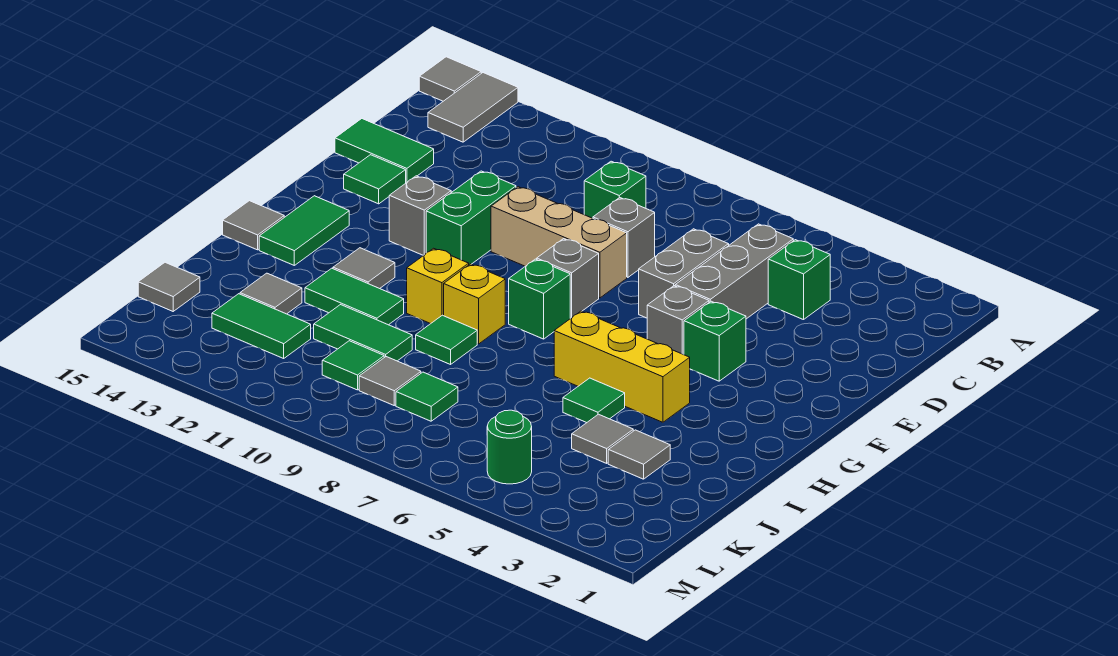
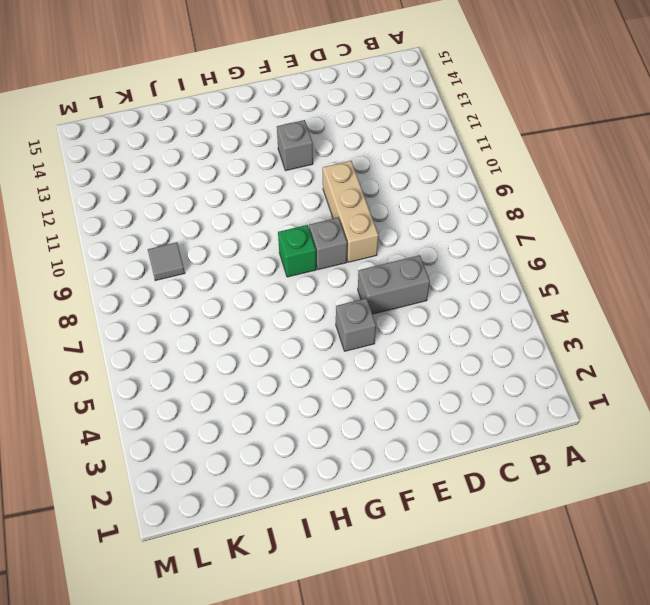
none -> grey tile A14:B14 level 1
none -> grey tile A15 level 1
none -> green brick C4 level 1
none -> grey brick C5:E5 level 1

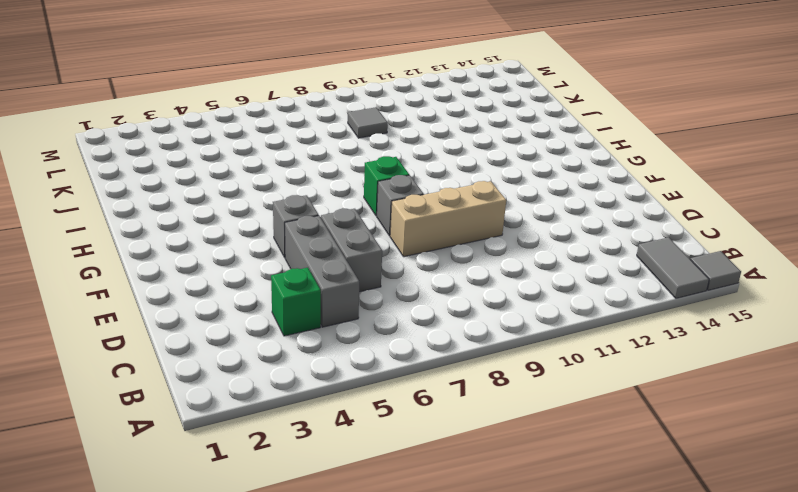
none -> green brick C9 level 1
none -> grey brick D8 level 1
none -> green tile D14:D15 level 1
none -> green brick E11:F11 level 1

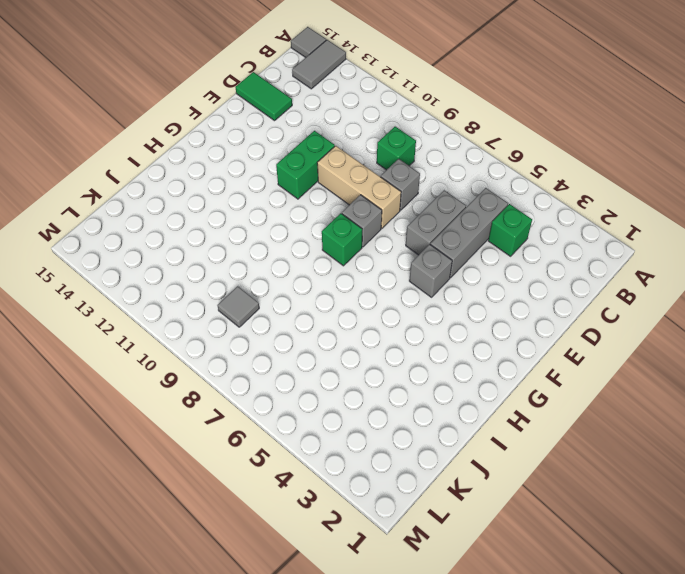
none -> green tile E14 level 1
none -> green brick F4 level 1
none -> grey brick F12 level 1
none -> green tile G14:H14 level 1

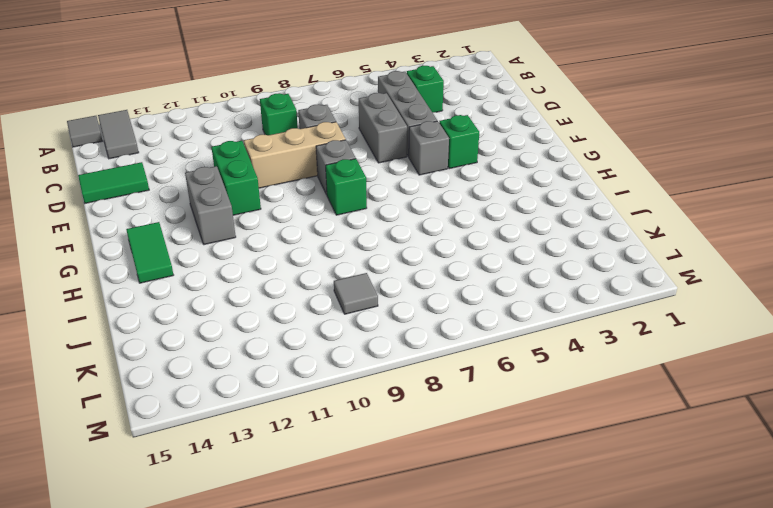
grey brick F12:G12 level 1 -> grey brick F12 level 1
none -> green tile E14 level 1
none -> yellow brick H4:H6 level 1
none -> yellow brick H9 level 1
none -> yellow brick H10 level 1

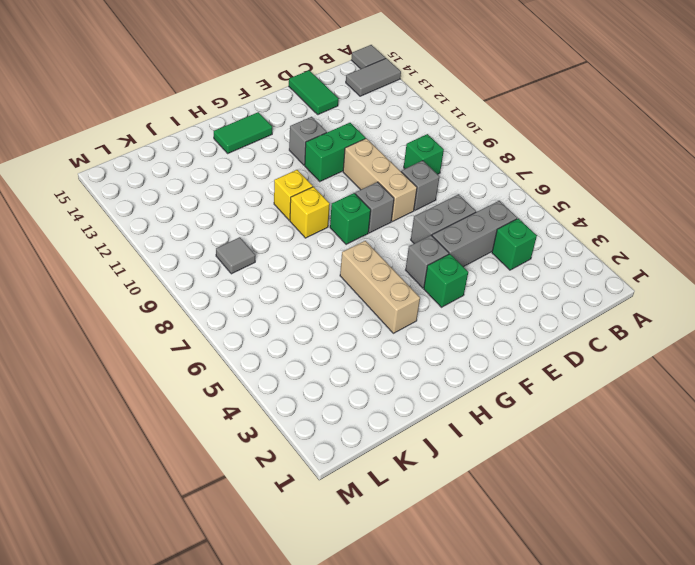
tan brick H4:H6 level 1 -> yellow brick H4:H6 level 1
none -> green tile E14 level 1
none -> grey tile H12 level 1
none -> grey tile H15 level 1
none -> green tile I5 level 1

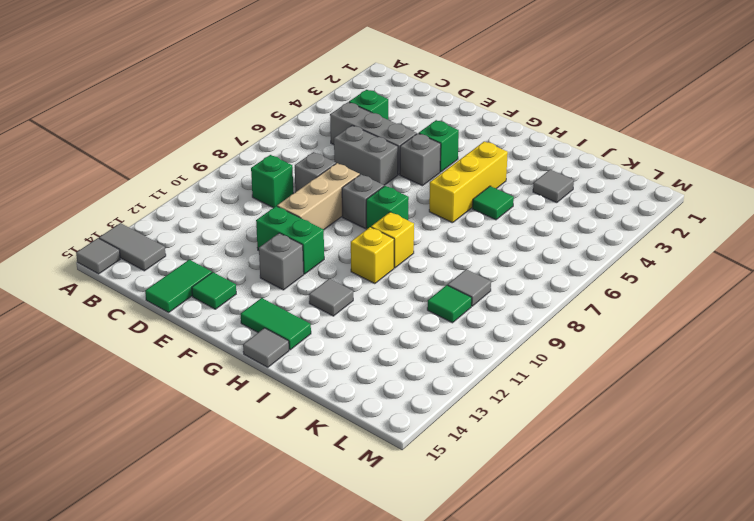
none -> green tile I9 level 1
none -> green tile I11:I12 level 1
none -> grey tile J4 level 1
none -> green tile J10:J11 level 1

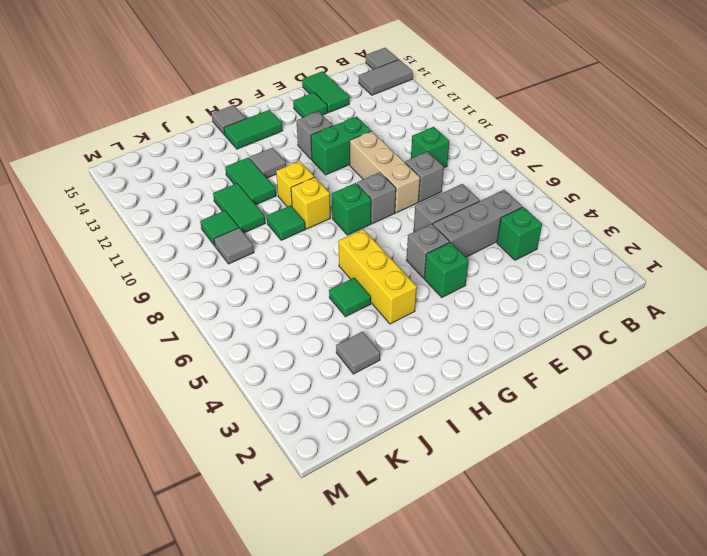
none -> grey tile J4 level 1
none -> grey tile J13 level 1
none -> green tile K8 level 1
none -> green tile K12:K13 level 1

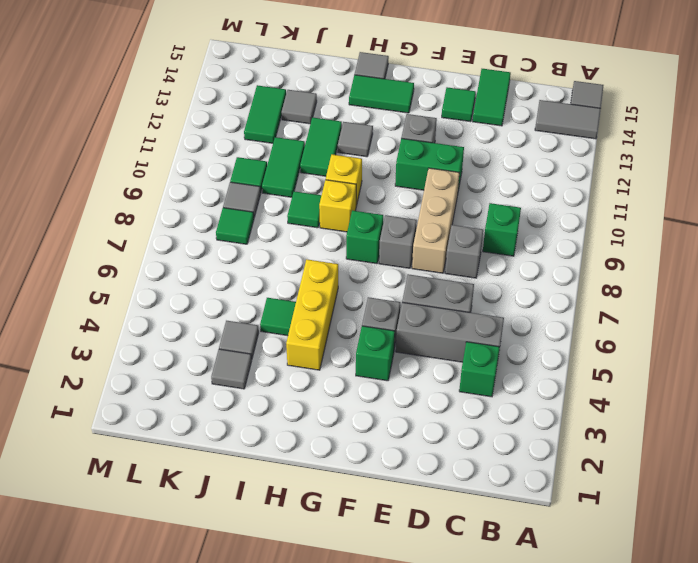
none -> grey tile K15 level 1
none -> green round brick L5 level 1

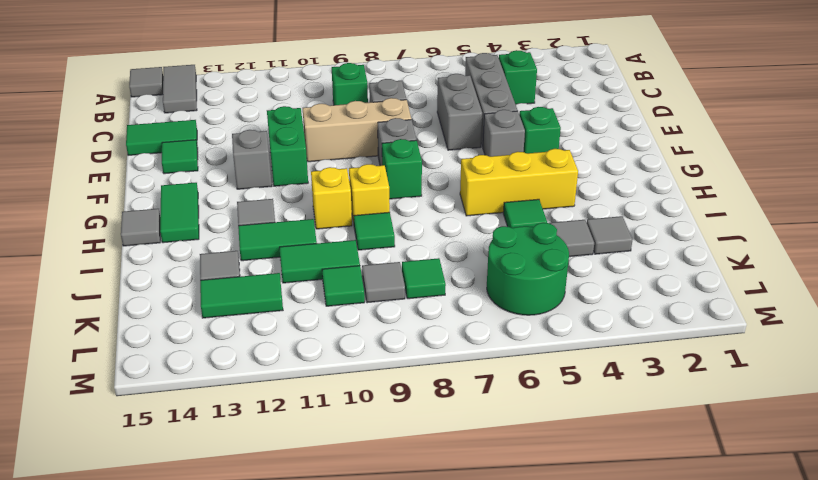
green round brick K5:L6 level 1 -> green round brick L5 level 1
none -> grey tile K15 level 1

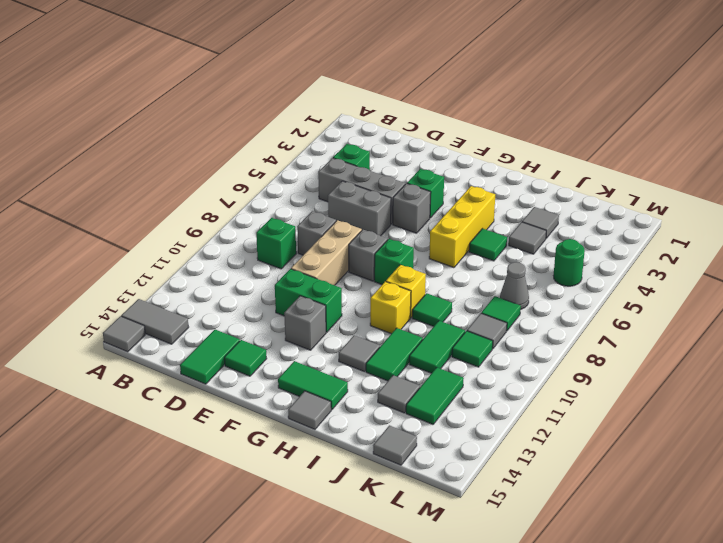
grey cone K7 level 1 -> none

